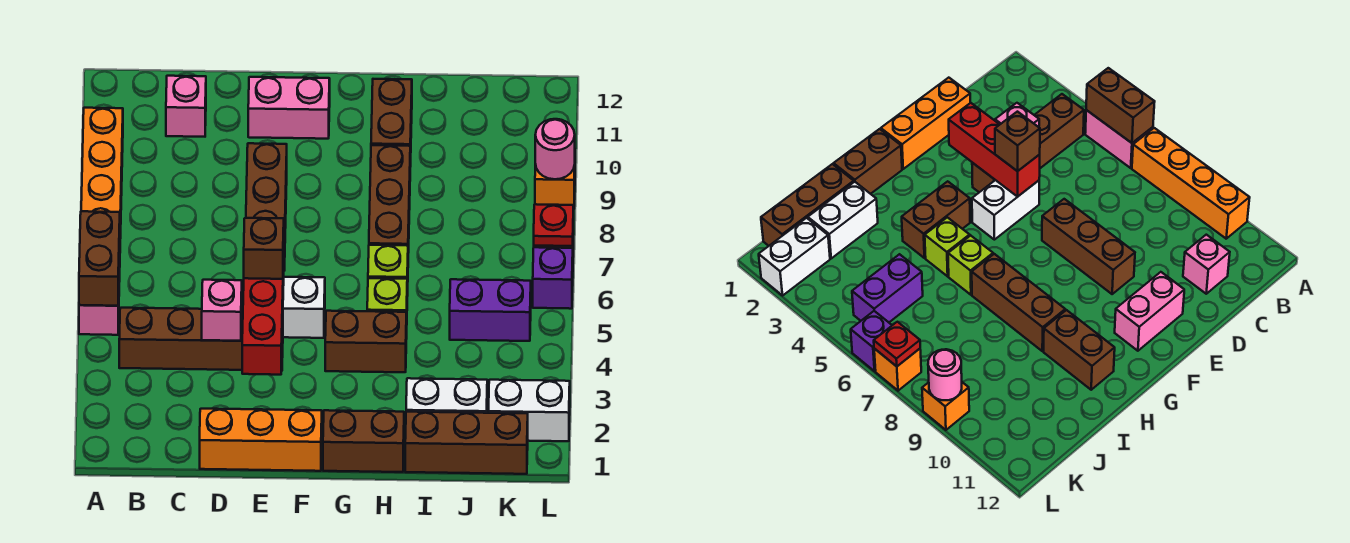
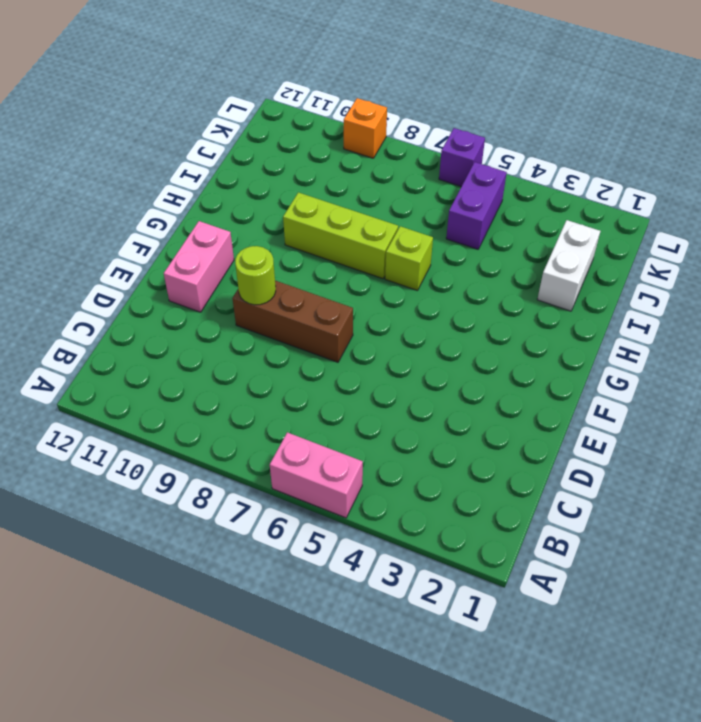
lime round brick E9 level 2 -> none
lime brick H7:H9 level 1 -> brown brick H7:H9 level 1
none -> orange brick A7:A10 level 1
none -> brown brick B4:E4 level 1
none -> pink brick C11 level 1

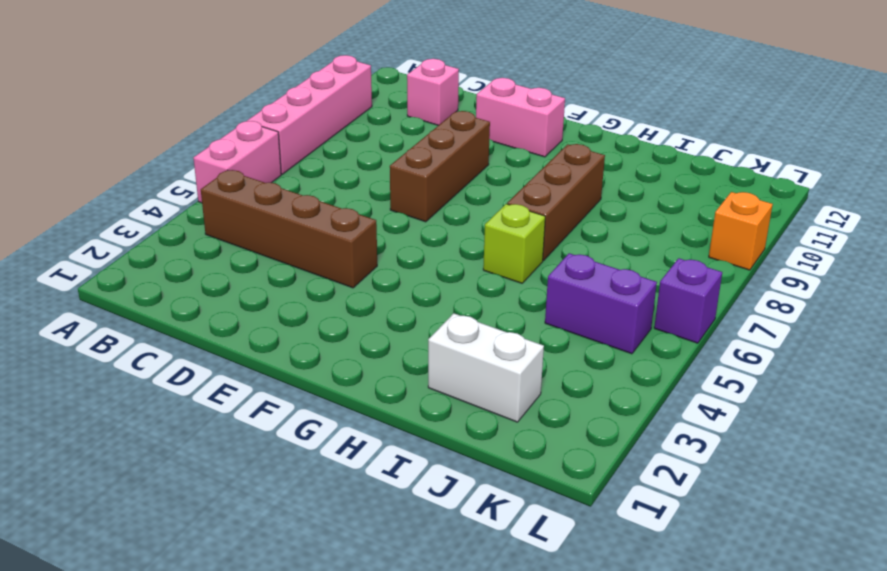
pink brick A7:A10 level 1 -> orange brick A7:A10 level 1
none -> orange brick D1:F1 level 1
none -> white brick E5:F5 level 1
none -> brown brick G1:H1 level 1

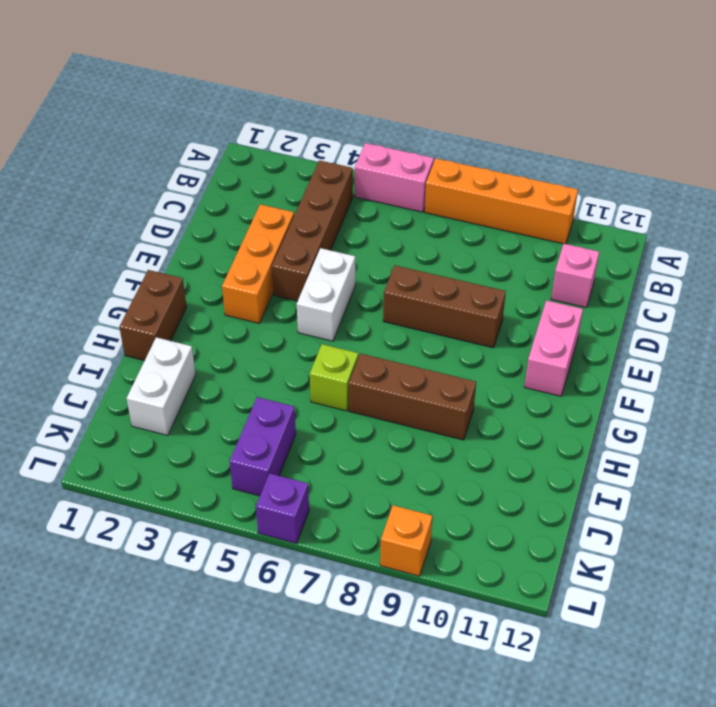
orange brick D3:F3 level 1 -> orange brick D1:F1 level 1
none -> brown brick G4:H4 level 1
none -> lime brick H5 level 1
none -> brown brick H10:H11 level 1

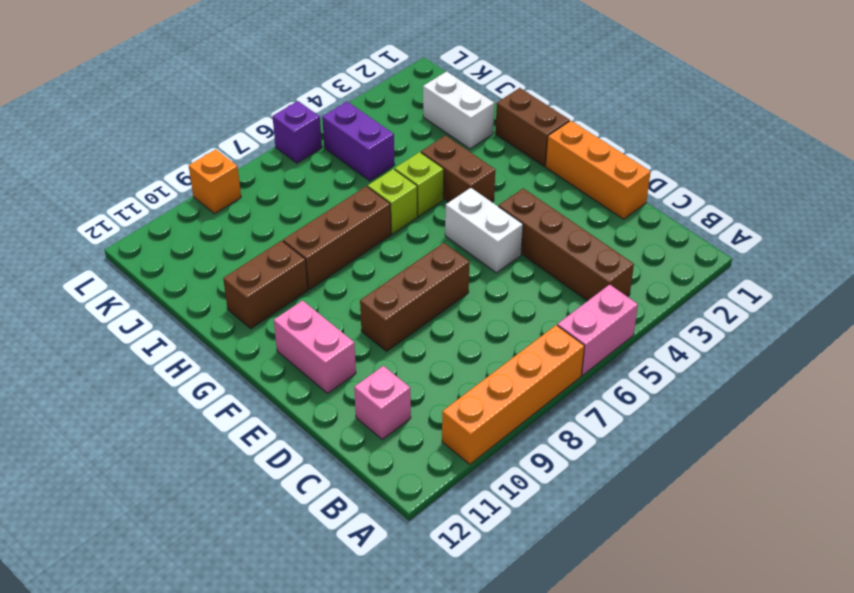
none -> brown brick I1:K1 level 1
none -> white brick K2:L2 level 1
none -> orange brick L7 level 1

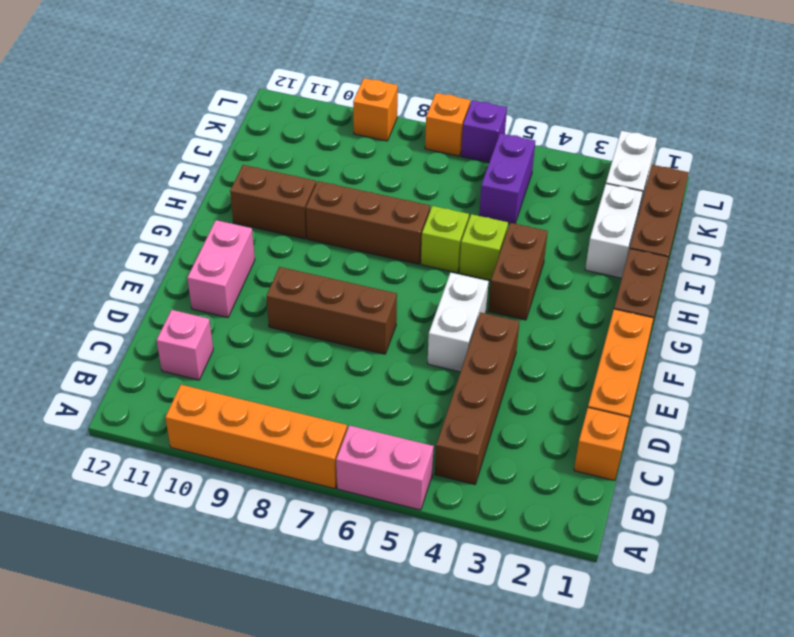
orange brick C1 level 1 -> none
none -> brown brick A5:A6 level 2
none -> pink brick D4 level 2
none -> red brick E3:E5 level 2

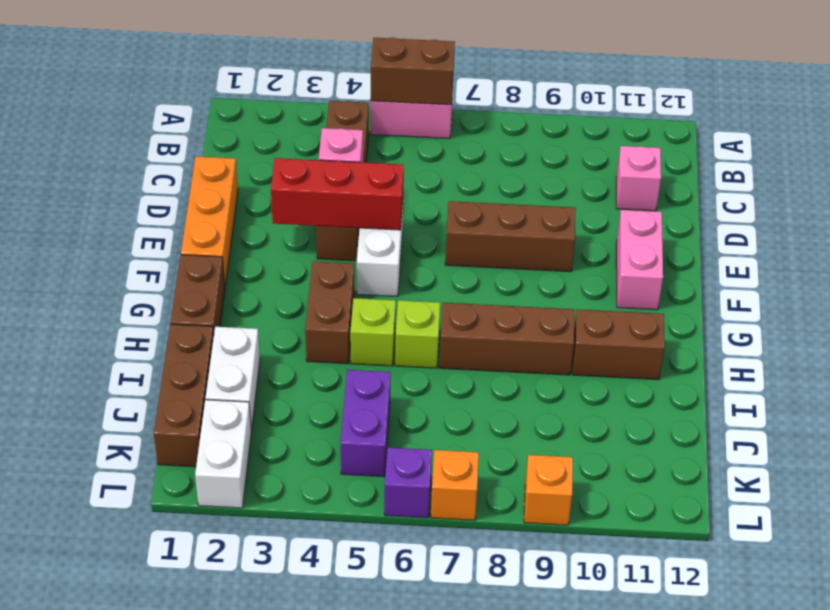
none -> orange brick A7:A10 level 1
none -> red plate L7 level 2
none -> pink round brick L9 level 2

